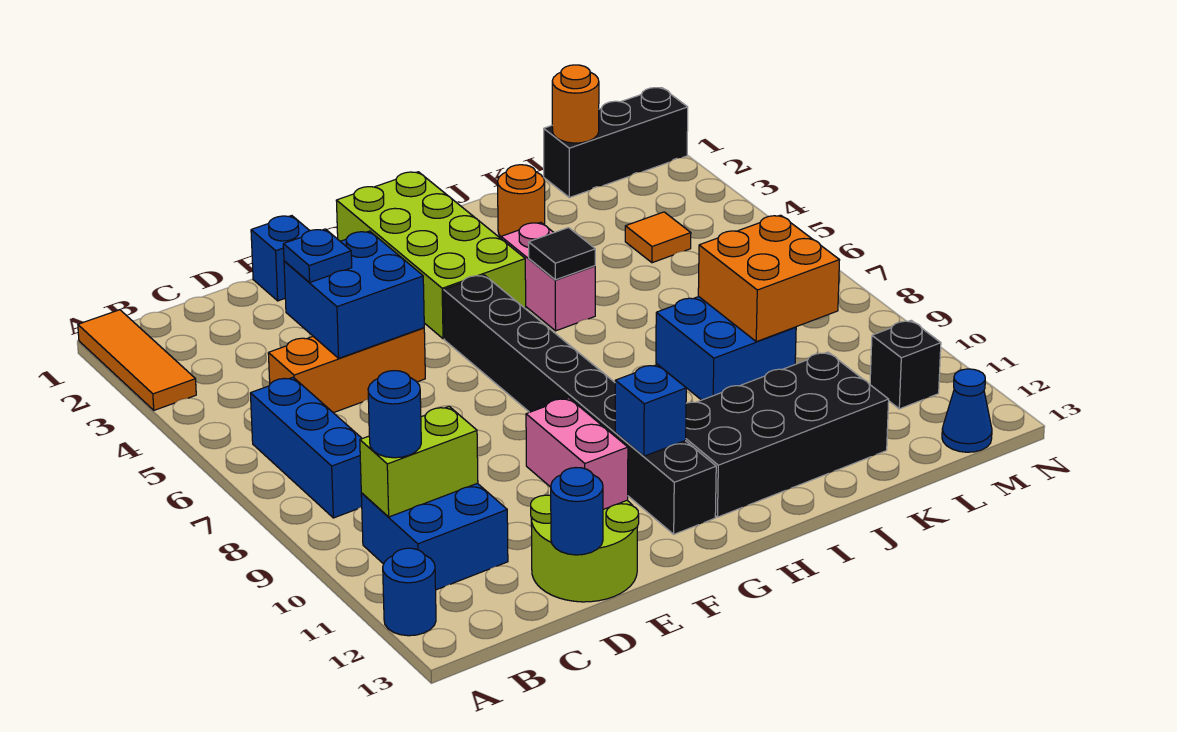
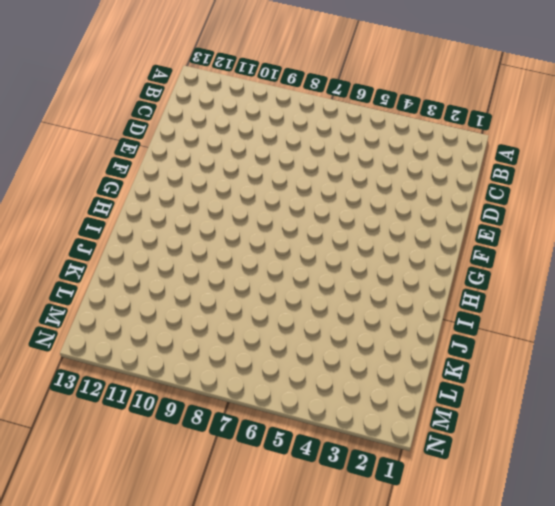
none -> orange tile A1:A3 level 1
none -> blue round brick A12 level 1
none -> blue brick B6:B8 level 1

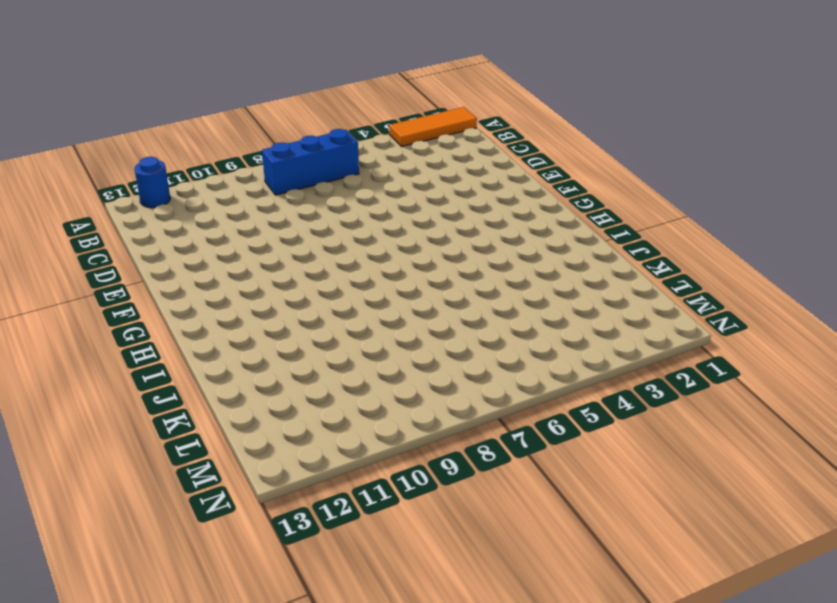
none -> blue brick B10:C11 level 1
none -> orange brick C5:E5 level 1
none -> lime round brick D12:E13 level 1

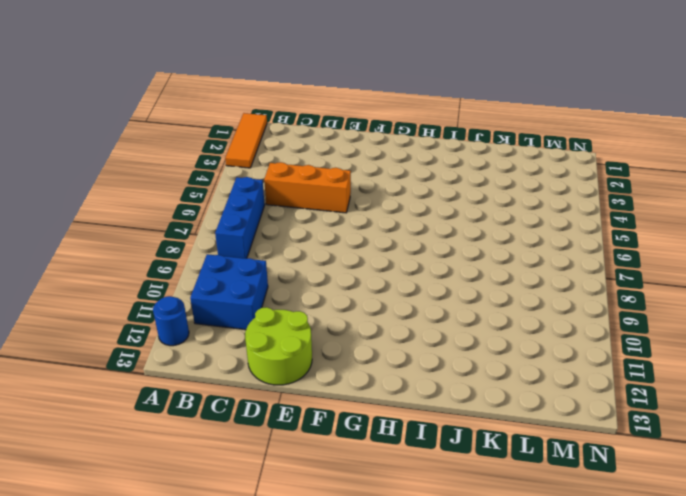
none -> blue brick E1 level 1
none -> lime brick G1:H4 level 1
none -> black brick G5:G12 level 1

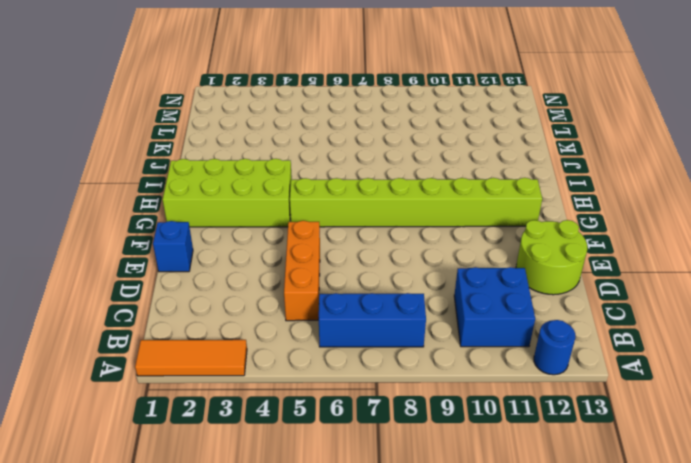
lime brick G5:G12 level 1 -> black brick G5:G12 level 1
none -> black brick H11:K12 level 1
none -> pink brick I4:I5 level 1
none -> orange round brick J2 level 1

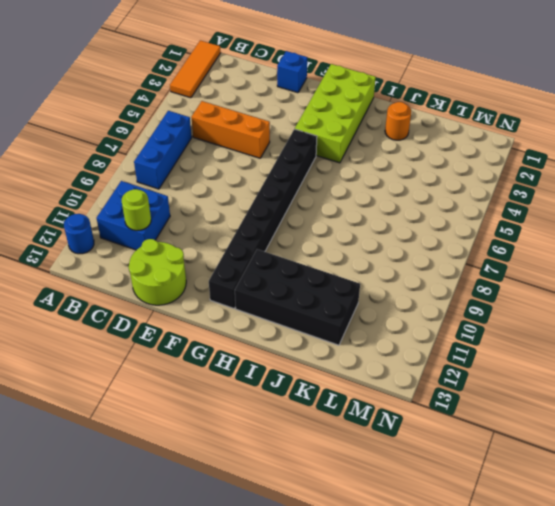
lime round brick C11 level 2 -> none
none -> pink brick I4:I5 level 1
none -> blue brick J8:K9 level 1
none -> black brick L1:N1 level 1

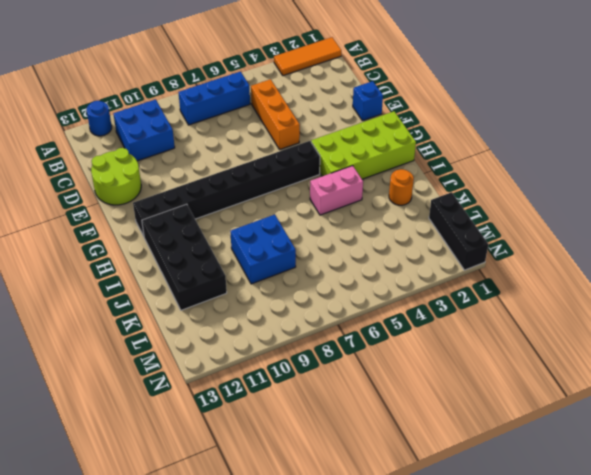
none -> orange tile L4 level 1
none -> black brick M11 level 1
none -> blue cone M13 level 1

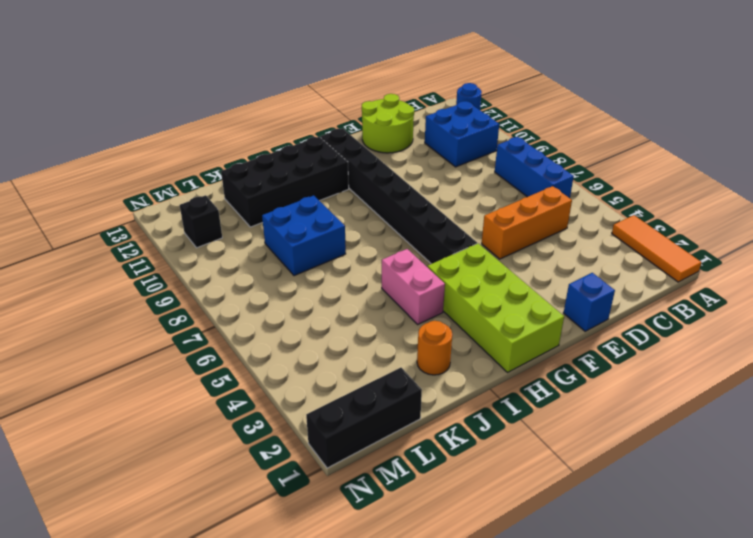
none -> orange tile L4 level 1
none -> blue cone M13 level 1
none -> lime brick B10:C10 level 2

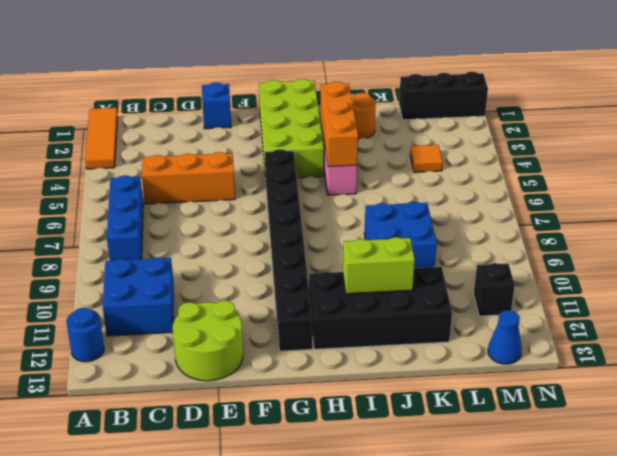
orange brick I3:I5 level 2 -> black tile I5 level 2
lime brick I11:J11 level 2 -> lime brick B10:C10 level 2
none -> blue brick D4:E5 level 2
none -> blue round brick D13 level 2
none -> pink brick E11:E12 level 2

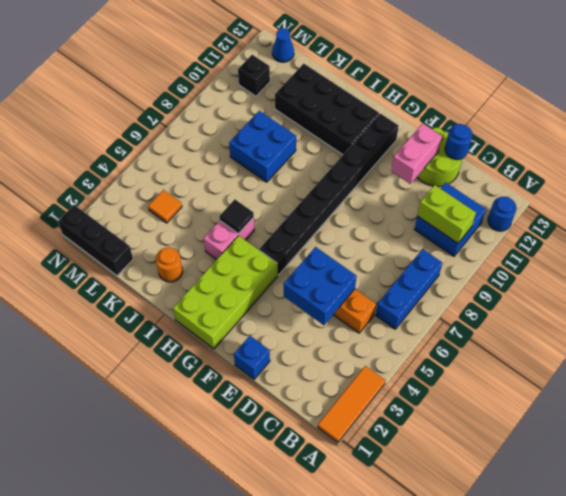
none -> blue brick G11 level 2
none -> orange brick K8:L9 level 2
none -> orange round brick L1 level 2

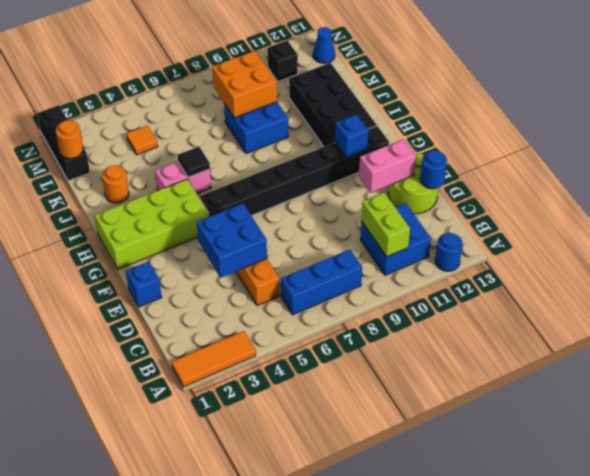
none -> blue round brick B10 level 3
none -> blue plate D4 level 3

